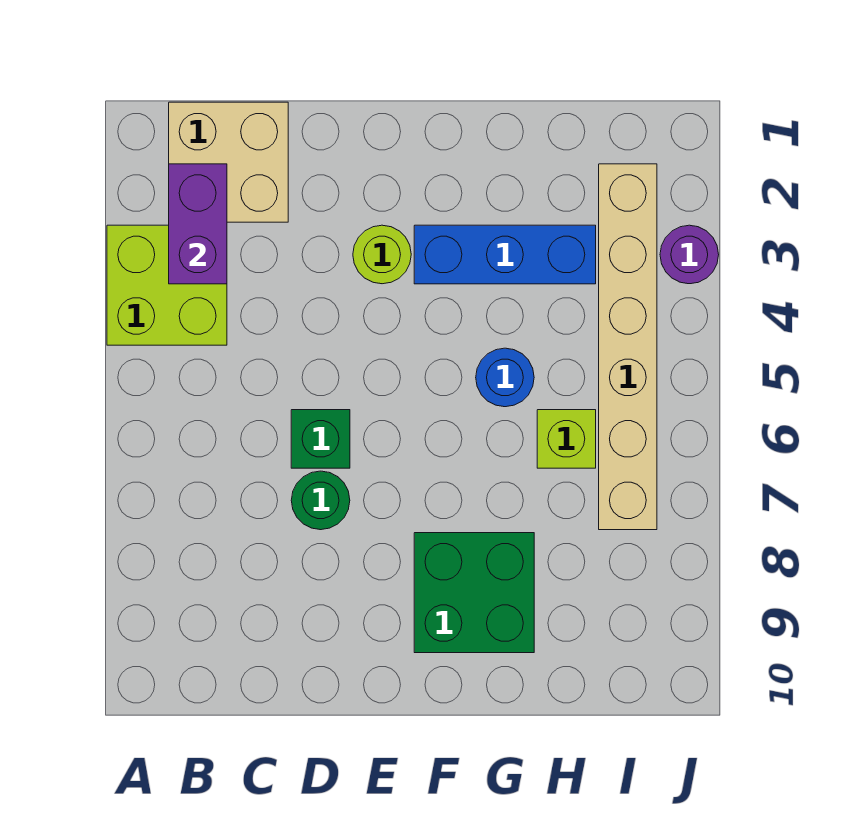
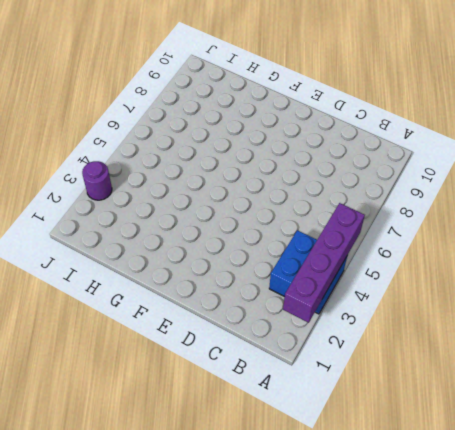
purple brick A2:A5 level 2 -> none
blue brick A3:B4 level 1 -> lime brick A3:B4 level 1
none -> tan brick B1:C2 level 1
none -> green brick D6 level 1
none -> green round brick D7 level 1

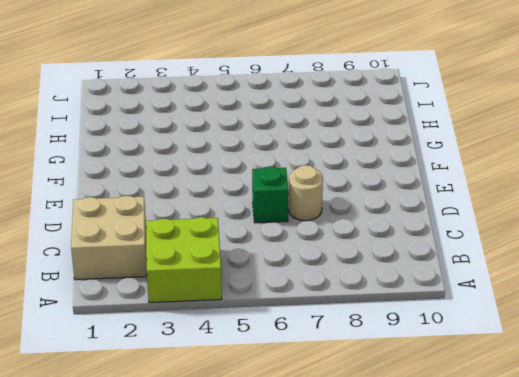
tan round brick D7 level 1 -> green round brick D7 level 1
none -> lime round brick E3 level 1
none -> blue brick F3:H3 level 1
none -> green brick F8:G9 level 1

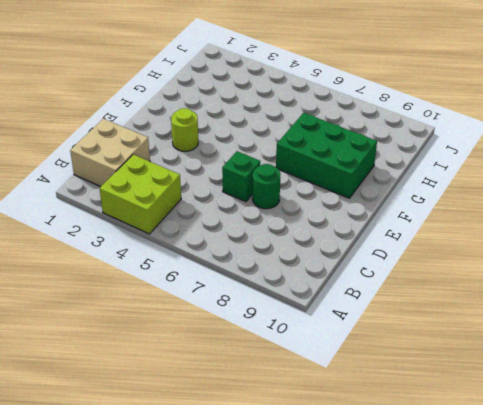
green brick F7:G9 level 1 -> green brick F8:G9 level 1
none -> blue brick F3:H3 level 1
none -> blue round brick G5 level 1
none -> lime brick H6 level 1

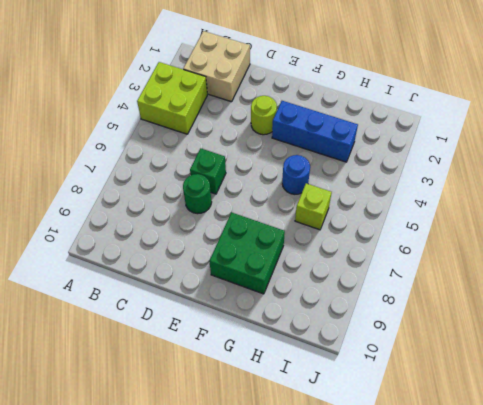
none -> tan brick I2:I7 level 1
none -> purple round brick J3 level 1
none -> purple brick B2:B3 level 2

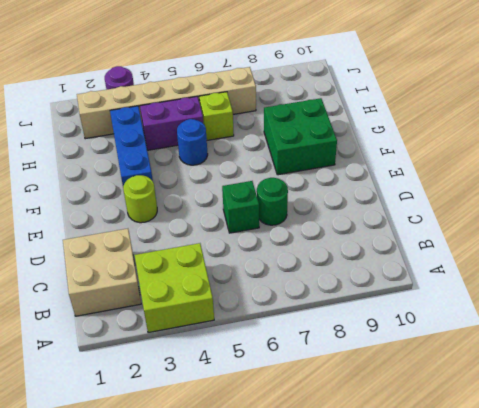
purple brick H4:H5 level 1 -> purple brick B2:B3 level 2

